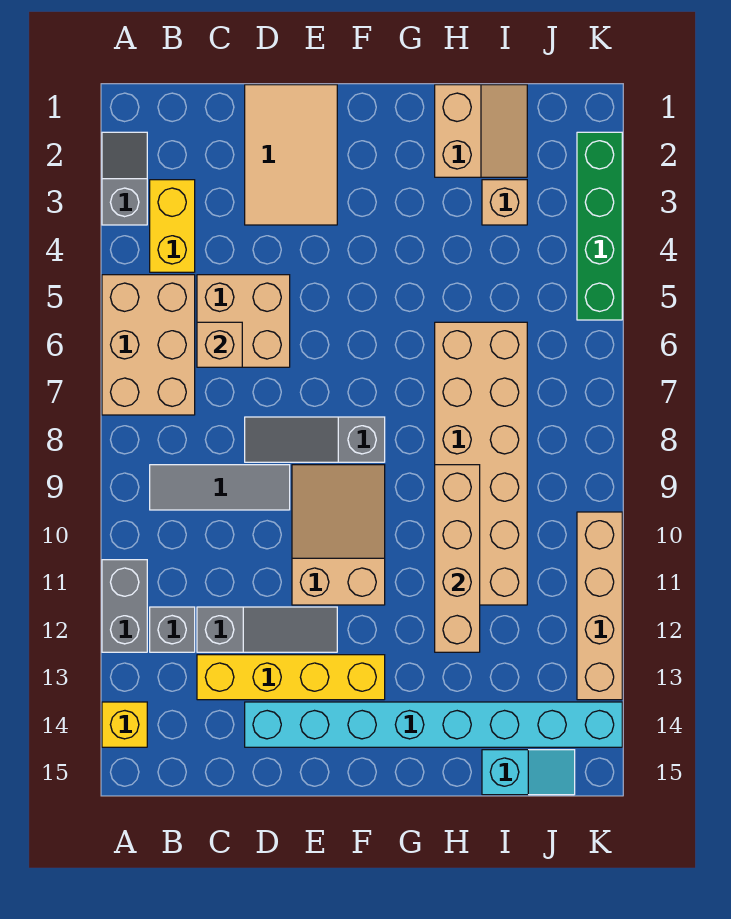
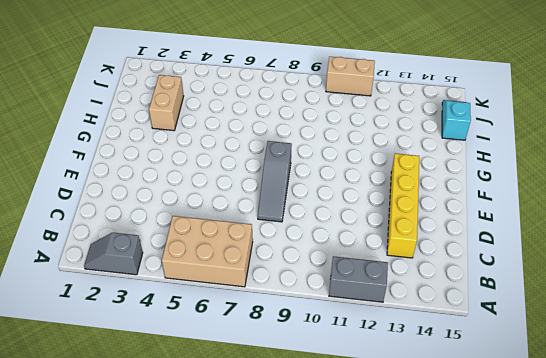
tan brick H3:I3 level 1 -> tan brick I3 level 1
tan brick K10:K11 level 1 -> tan brick K10:K13 level 1
none -> yellow brick A14 level 1
none -> yellow brick B3:B4 level 1
none -> grey tile B9:D9 level 1

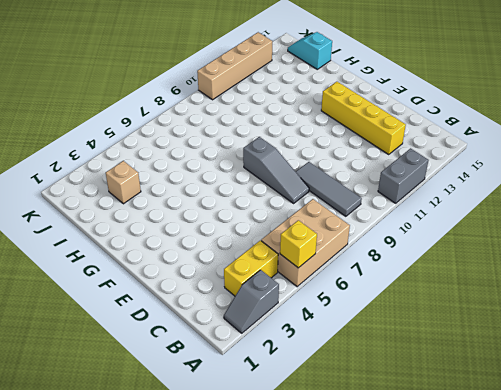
yellow brick A5 level 2 -> yellow brick A14 level 1
none -> grey brick B12 level 1
none -> tan brick C5:D6 level 1
none -> grey slope C12:E12 level 1 top C

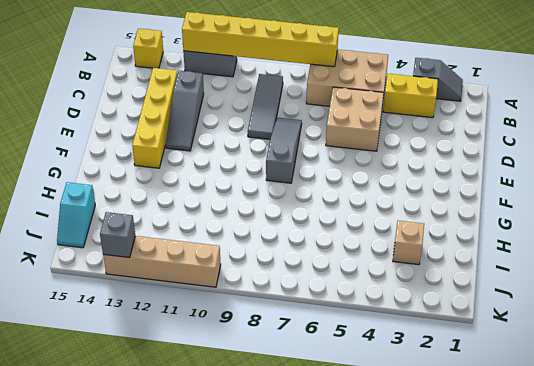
yellow brick A7:A12 level 2 -> none
grey brick K13 level 2 -> grey brick B12 level 1
none -> tan tile D1:E3 level 1
none -> cyan brick D14:K14 level 1
none -> tan slope E9:F11 level 1 top 11

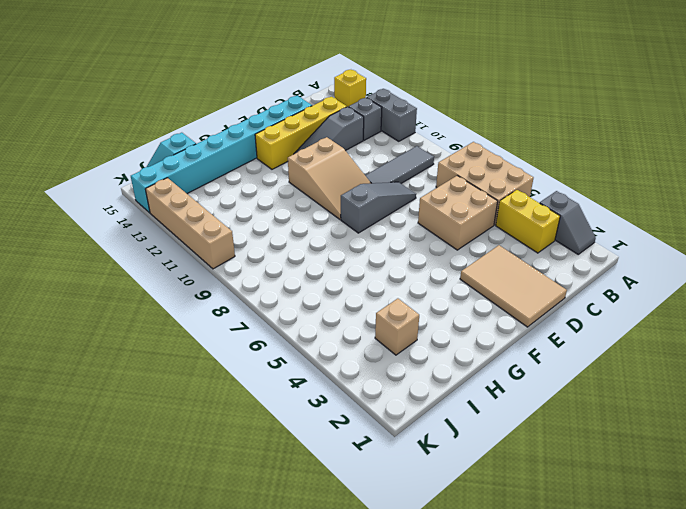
none -> tan slope H1:I2 level 1 top H
none -> tan brick H6:I11 level 1
none -> green brick K2:K5 level 1

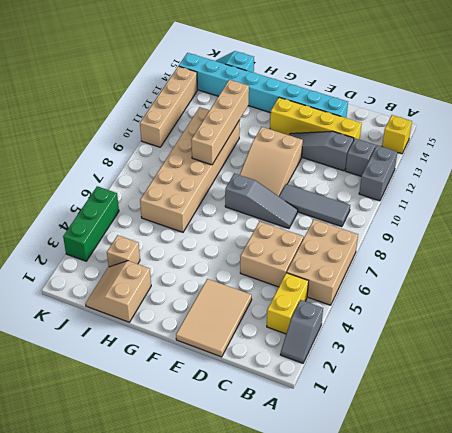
green brick K3:K5 level 1 -> green brick K2:K5 level 1
none -> tan brick C6 level 2

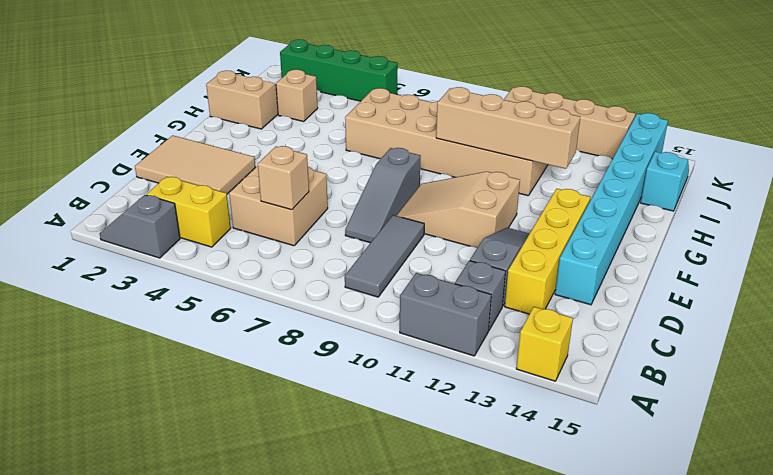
none -> tan brick A5:B7 level 1

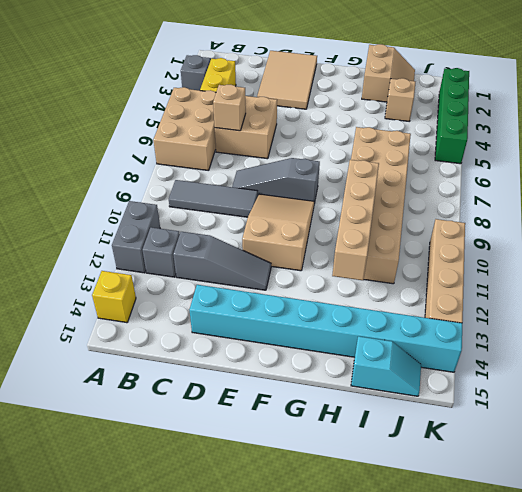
none -> yellow brick C13:F13 level 1

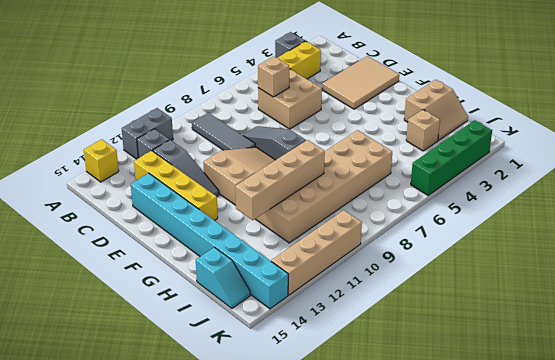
none -> tan brick A5:B7 level 1

